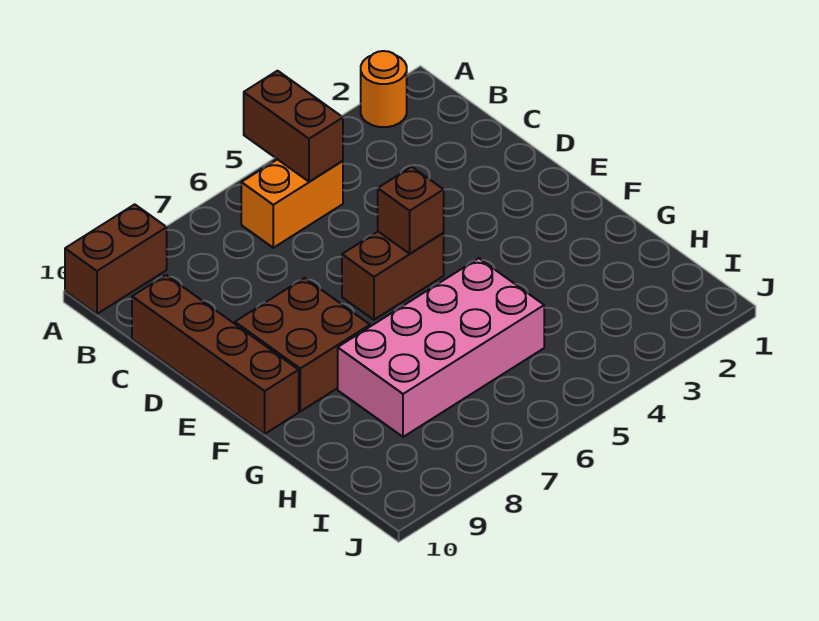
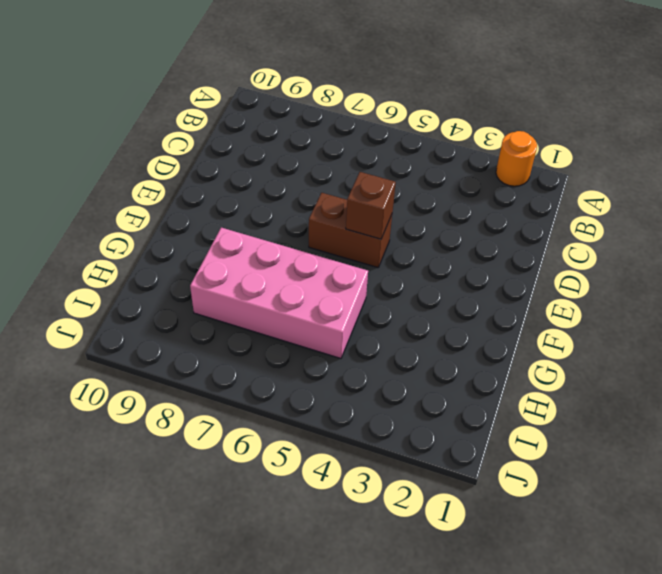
none -> brown brick A9:A10 level 1
none -> orange brick B5:B6 level 1

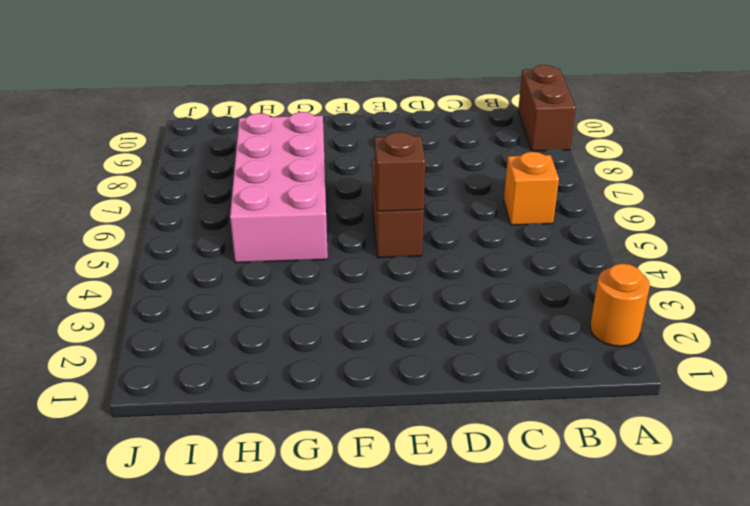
orange brick B6 level 1 -> orange brick B5:B6 level 1
none -> brown brick C10:F10 level 1
none -> brown brick E8:F9 level 1

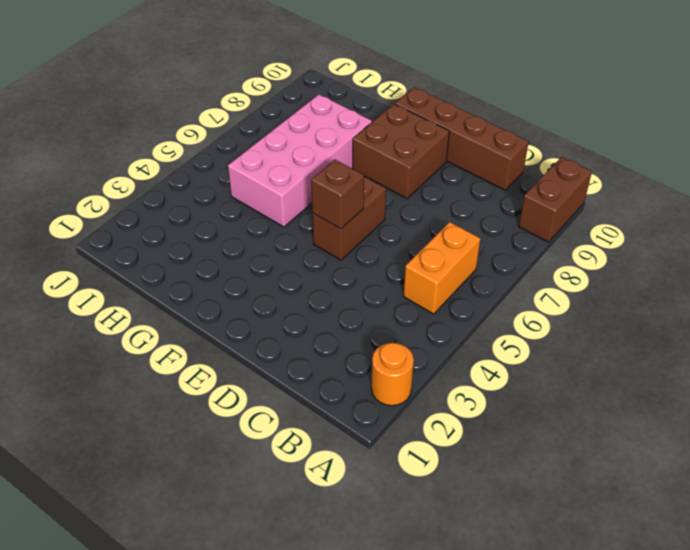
none -> brown brick A5:B5 level 2

